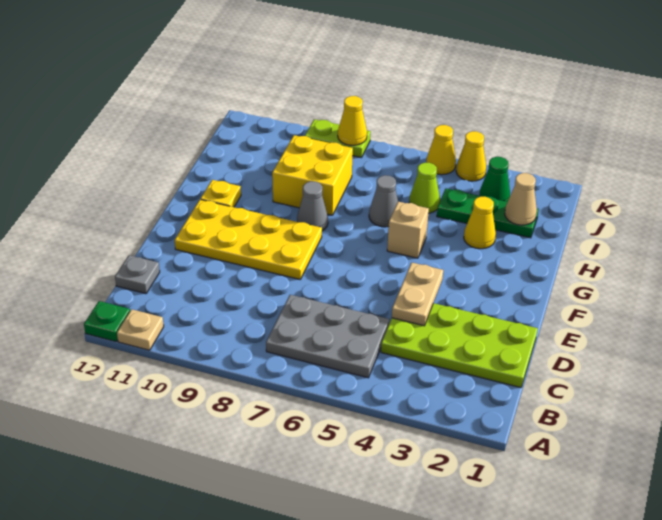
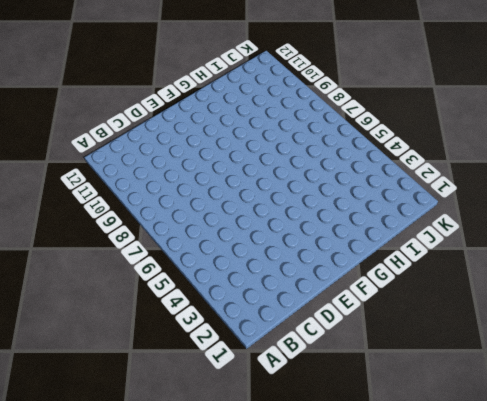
none -> tan plate A11 level 1
none -> green plate A12 level 1
none -> grey plate B5:C7 level 1

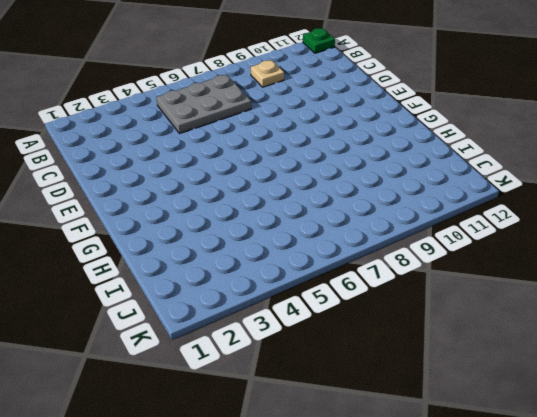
tan plate B9 level 1 -> tan plate A11 level 1
none -> lime plate C1:D4 level 1
none -> grey plate C12 level 1
none -> yellow plate E8:F11 level 1

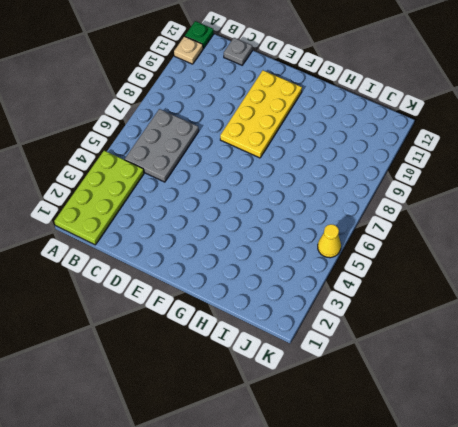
lime plate A1:B4 level 1 -> lime plate C1:D4 level 1
none -> tan brick G5 level 1
none -> grey cone G8 level 1
none -> yellow plate G11 level 1

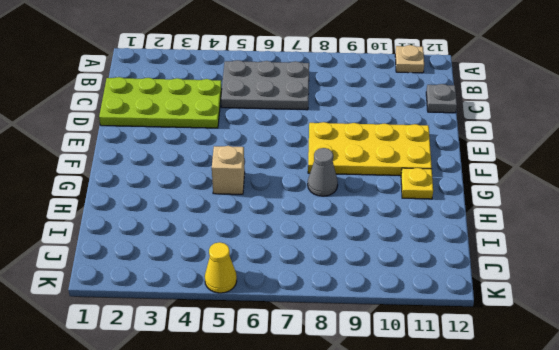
none -> green plate A12 level 1
none -> yellow cone H3 level 1
none -> grey cone H6 level 1

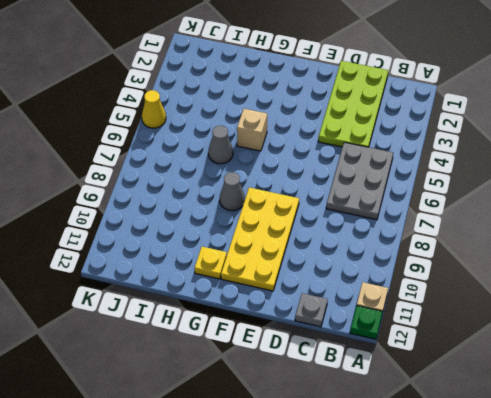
none -> yellow cone H3 level 1
none -> yellow brick H8:I9 level 1
none -> green plate I2:I4 level 1

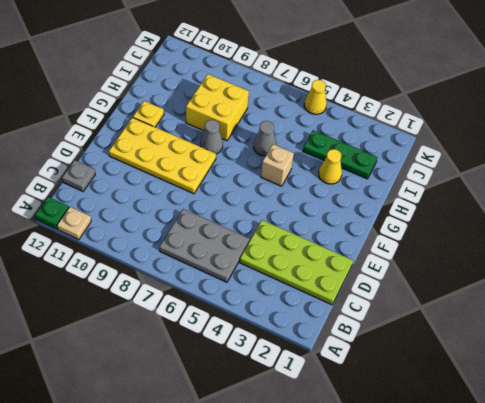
none -> lime cone I5 level 1
none -> green cone J3 level 1
none -> yellow cone K4 level 1

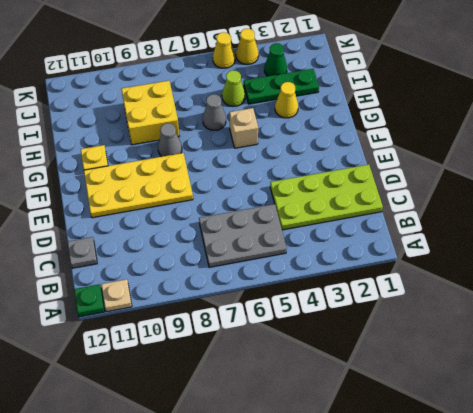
none -> lime plate K8:K9 level 1
none -> tan plate D4:E4 level 2
none -> tan cone I2 level 2

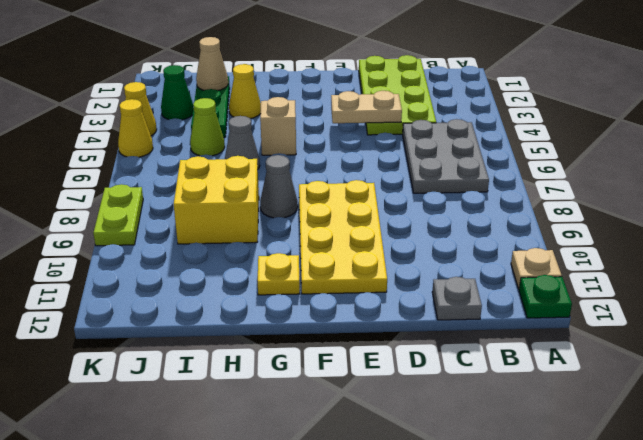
none -> yellow cone K8 level 2

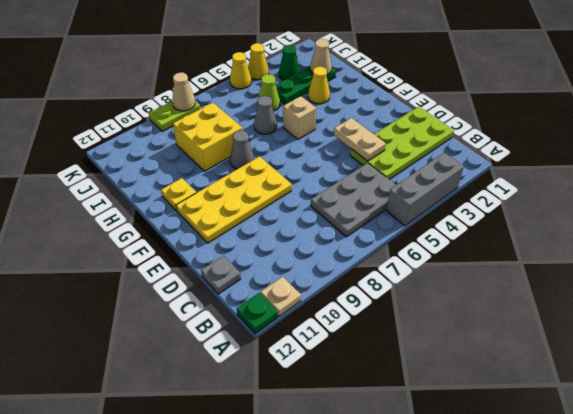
grey brick A3:A5 level 1 -> none
tan cone K8 level 2 -> yellow cone K8 level 2

